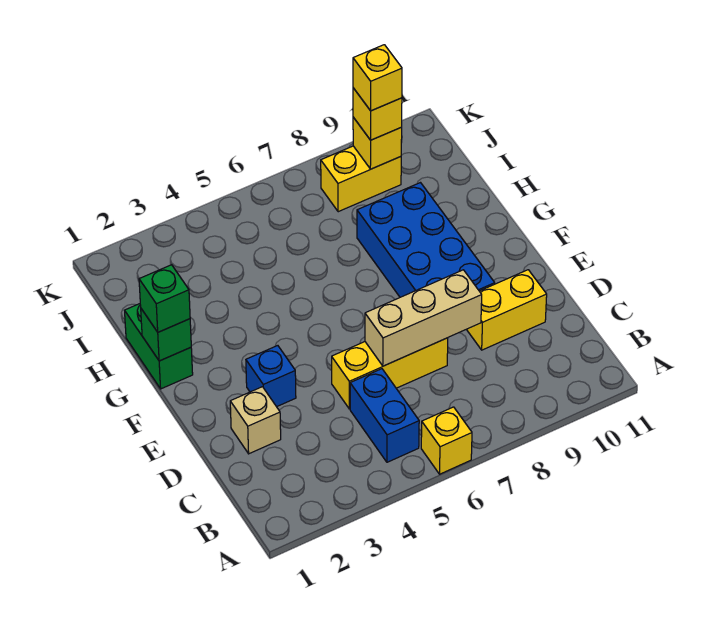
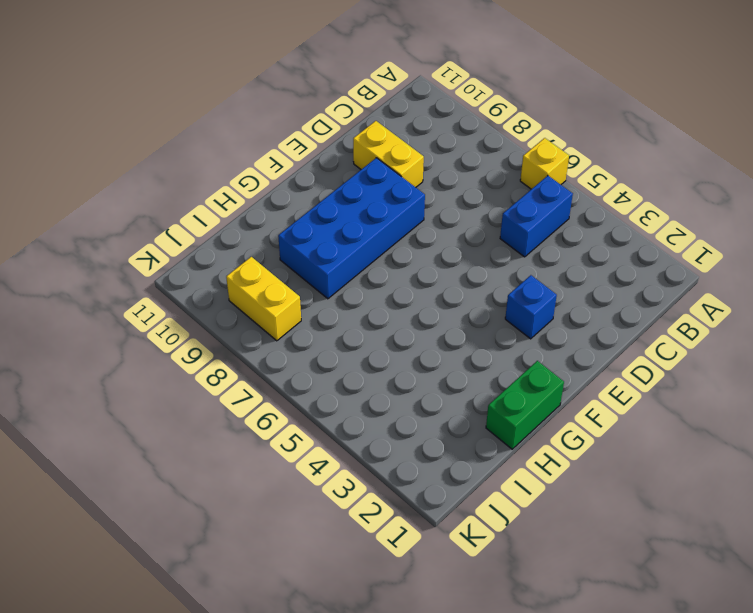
none -> tan brick D2 level 1
none -> yellow brick D5:D7 level 1
none -> tan brick D6:D8 level 2

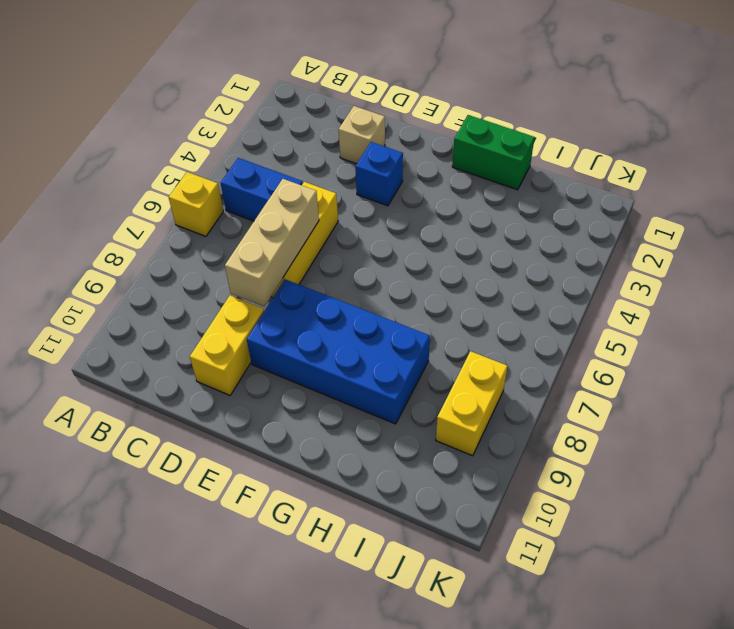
none -> green brick G1 level 2
none -> yellow brick J9 level 2
none -> green brick G1 level 3

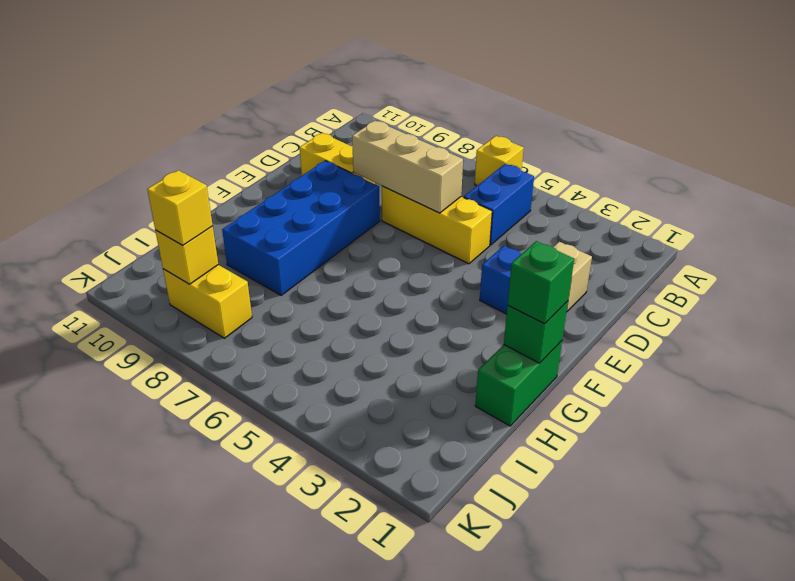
none -> yellow brick J9 level 4

